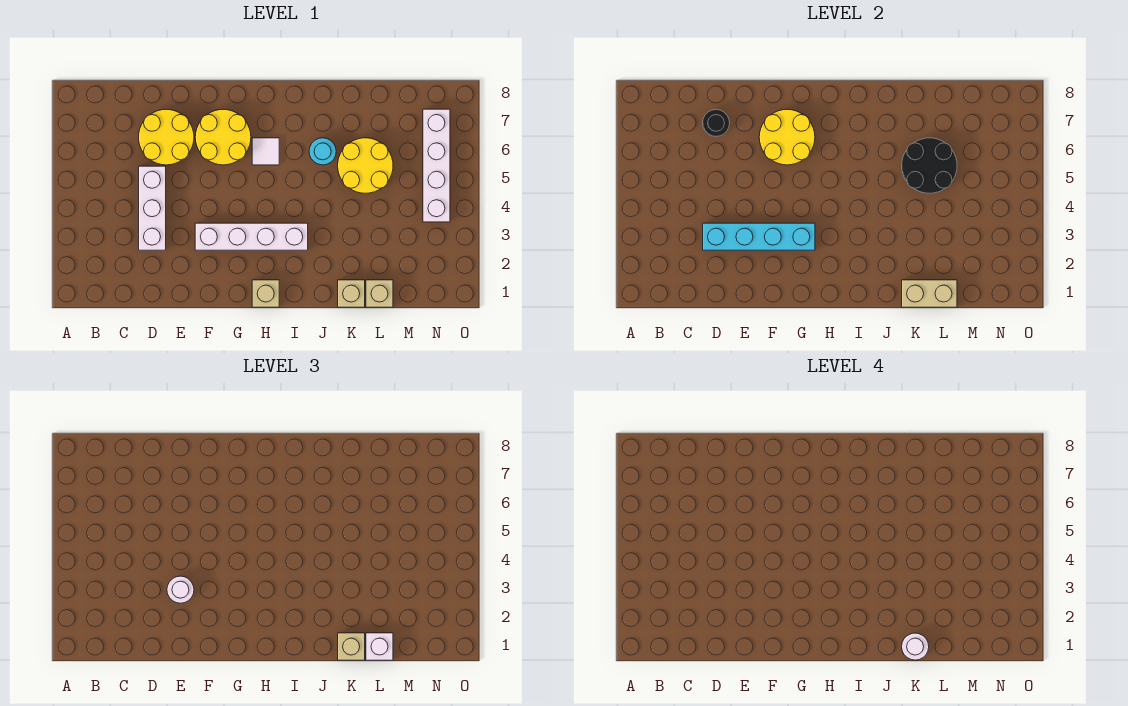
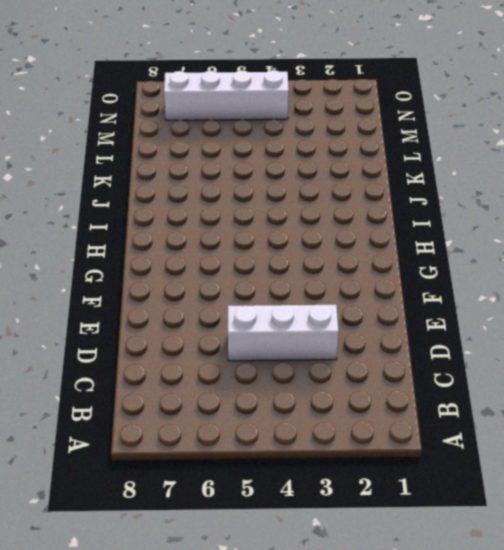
none -> yellow round brick D6:E7 level 1
none -> white brick F3:I3 level 1
none -> yellow round brick F6:G7 level 1

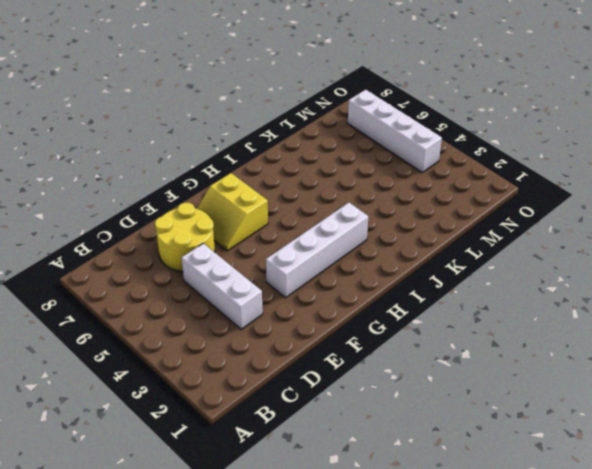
yellow slope F6:G7 level 1 top G -> yellow round brick F6:G7 level 1
none -> tan brick H1 level 1
none -> white tile H6 level 1
none -> cyan round brick J6 level 1

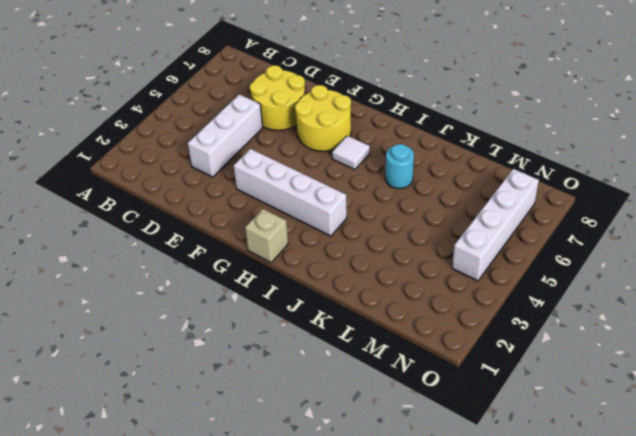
none -> tan brick K1 level 1
none -> yellow round brick K5:L6 level 1
none -> tan brick L1 level 1

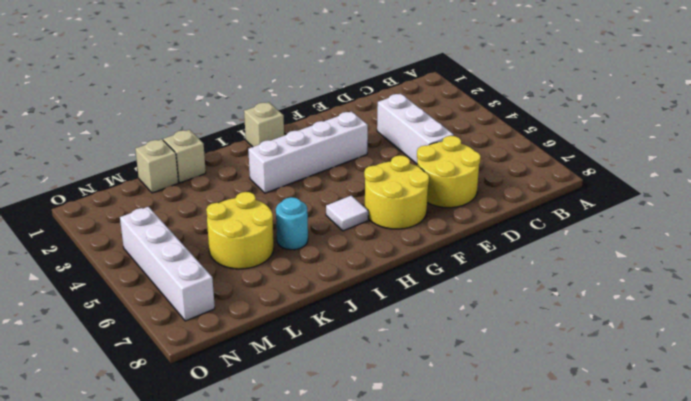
none -> cyan brick D3:G3 level 2
none -> black round brick D7 level 2
none -> yellow round brick F6:G7 level 2

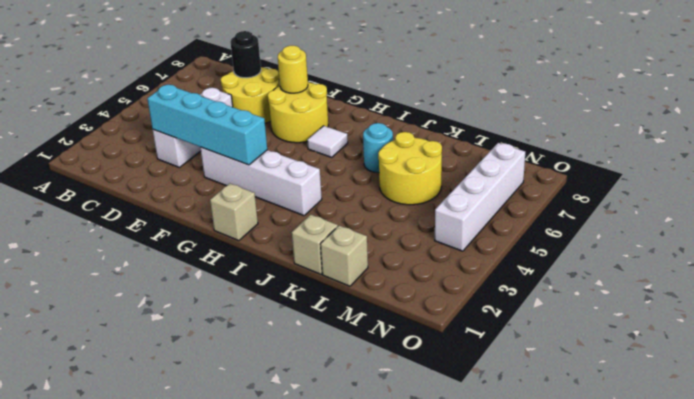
yellow round brick F7 level 2 -> yellow round brick F6:G7 level 2
none -> tan brick K1:L1 level 2
none -> black round brick K5:L6 level 2
none -> white round brick E3 level 3

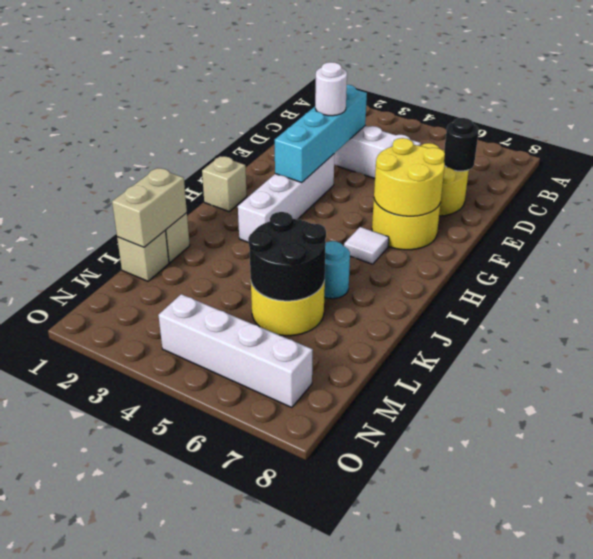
none -> tan brick K1 level 3
none -> white brick L1 level 3
none -> white round brick K1 level 4

